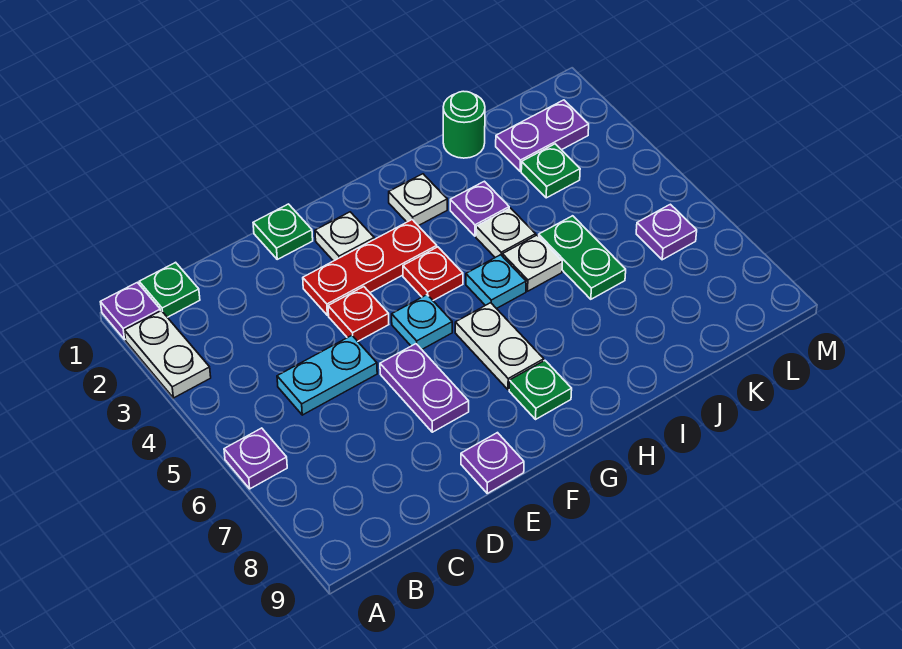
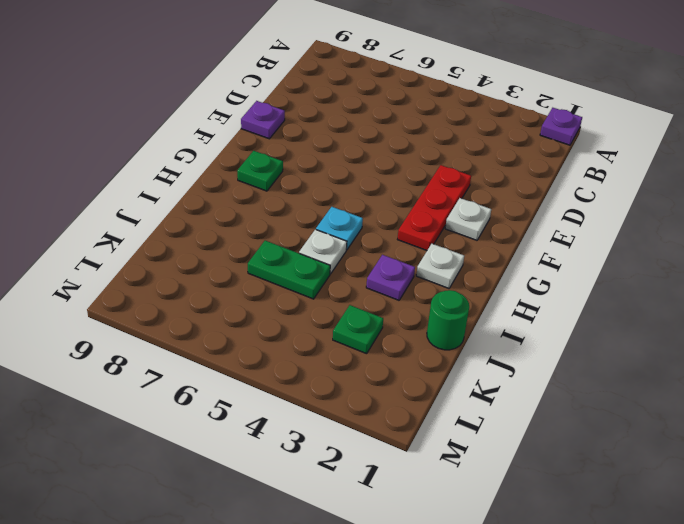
none -> white plate A2:A3 level 1
none -> purple plate A6 level 1
none -> green plate B1 level 1

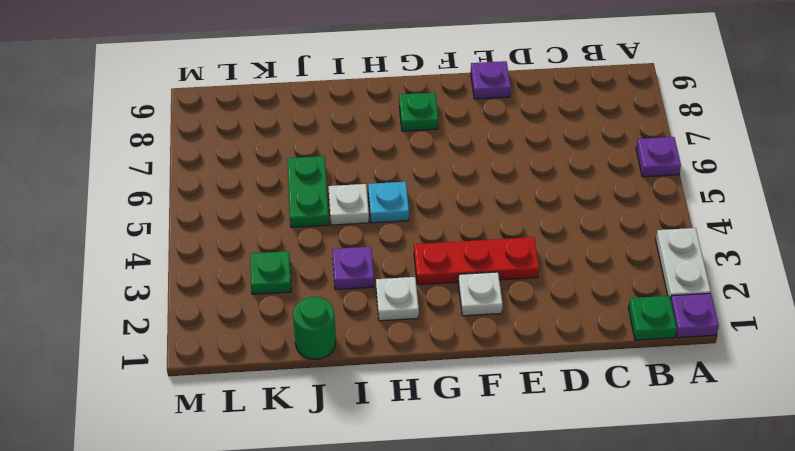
none -> cyan plate C5:D5 level 1
none -> green plate E1 level 1
none -> red plate E4 level 1

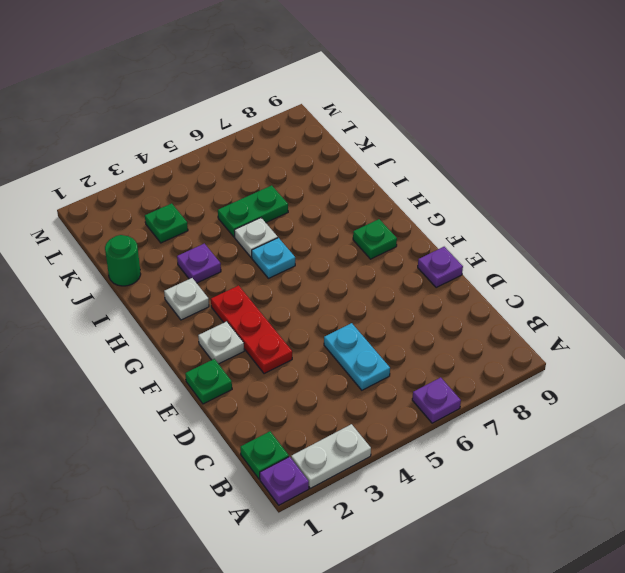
none -> red plate E4 level 1
none -> purple plate E6:E7 level 1
none -> cyan plate F5 level 1

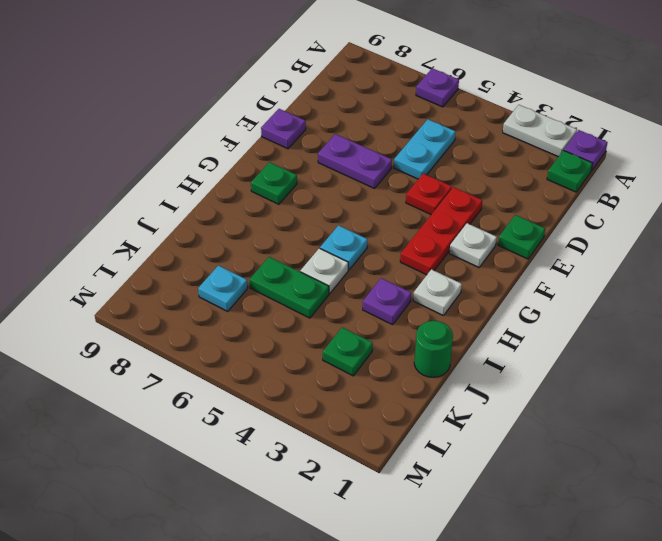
cyan plate K7 level 1 -> cyan plate F5 level 1
none -> red plate G4 level 1
none -> white plate G6:G7 level 1
none -> white plate I4 level 1

